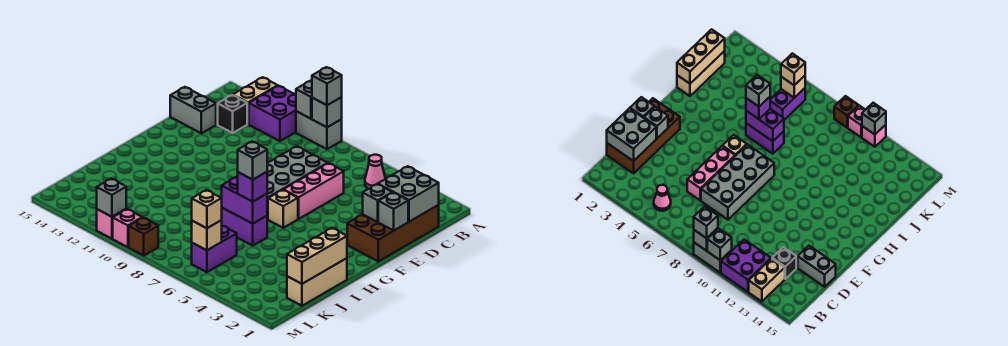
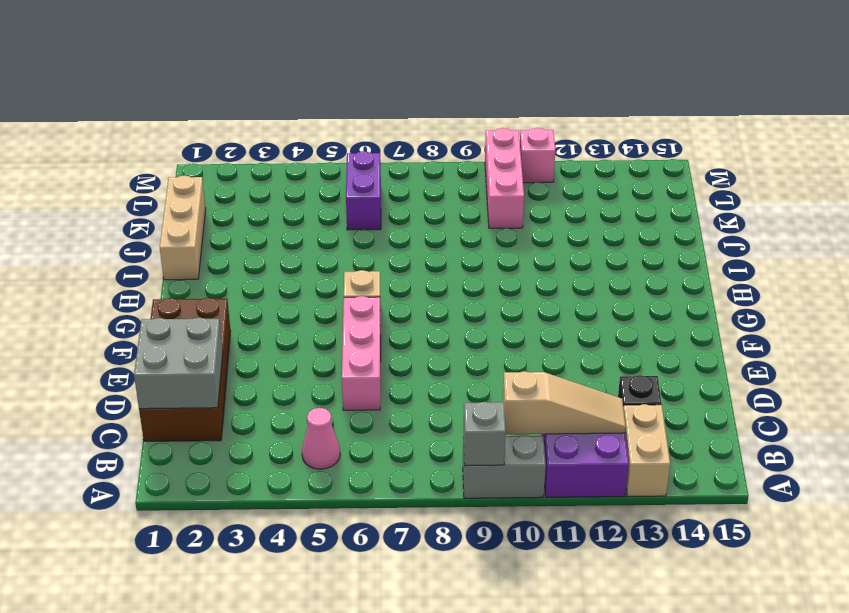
tan slope B10:B12 level 2 top 10 -> none
pink brick K10:M10 level 1 -> pink brick M10 level 1
none -> grey brick D7:G8 level 1
none -> grey brick D14:D15 level 1
none -> purple brick I6:I7 level 1

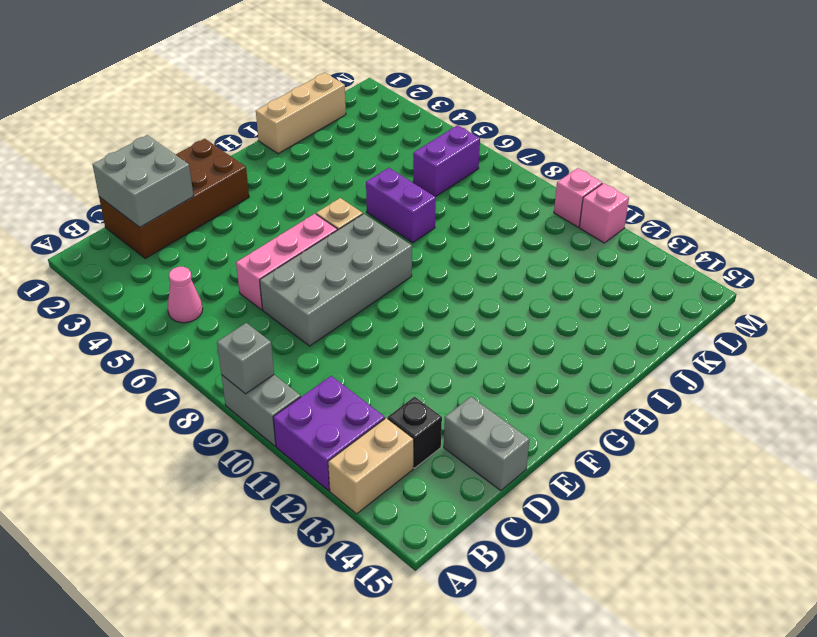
none -> brown brick M9 level 1
none -> grey brick A10 level 2
none -> grey brick E1 level 2

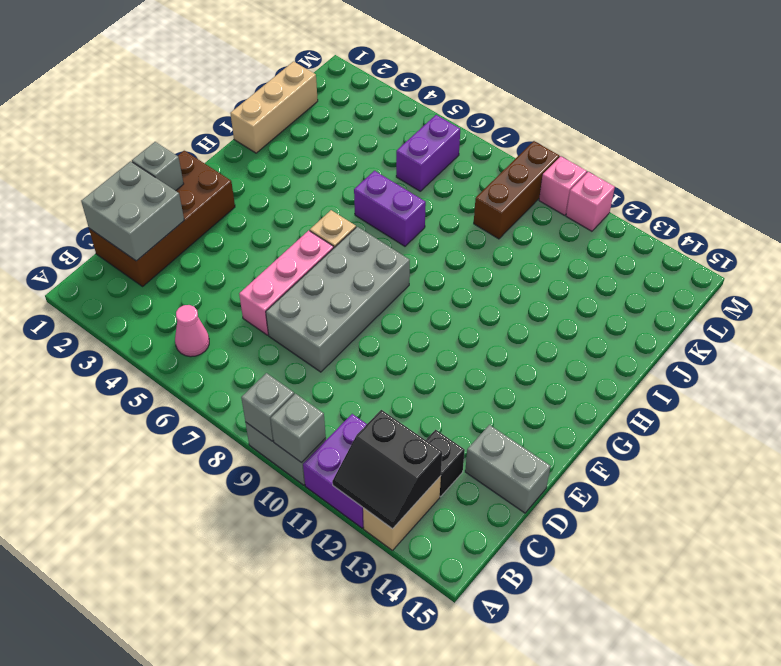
black slope A12:B13 level 2 top B -> none
brown brick K9:M9 level 1 -> brown brick M9 level 1
none -> grey brick E2 level 2
none -> tan brick I1:K1 level 2
none -> purple brick I6:I7 level 2

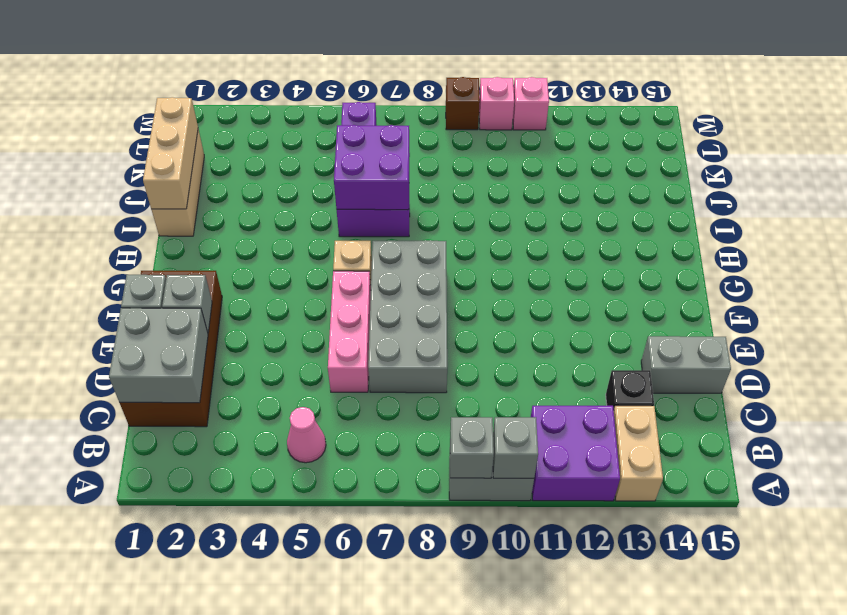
purple brick I6:J7 level 2 -> purple brick I6:I7 level 2
none -> tan brick L6 level 2
none -> grey brick M11 level 2
none -> grey brick A9 level 3

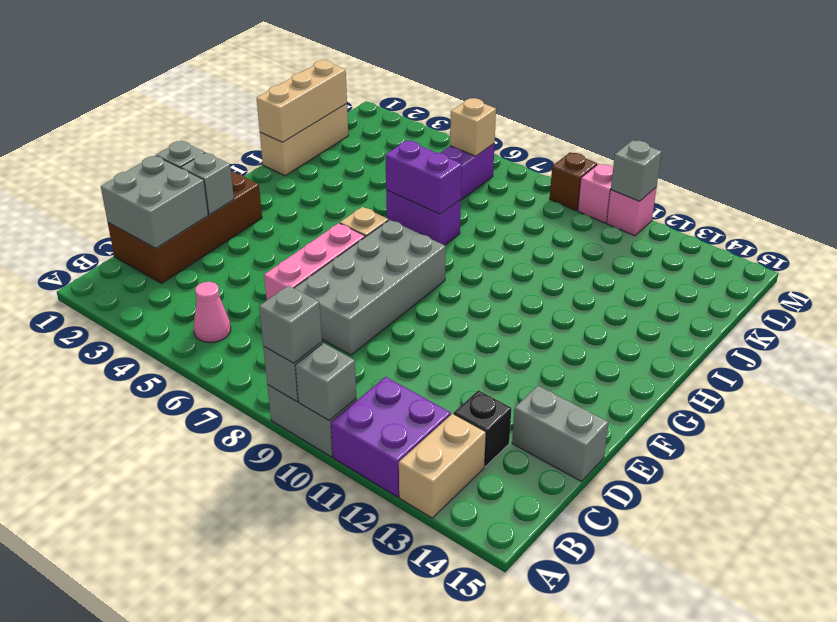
none -> purple brick I6 level 3
none -> tan brick L6 level 3
none -> grey brick I6 level 4

